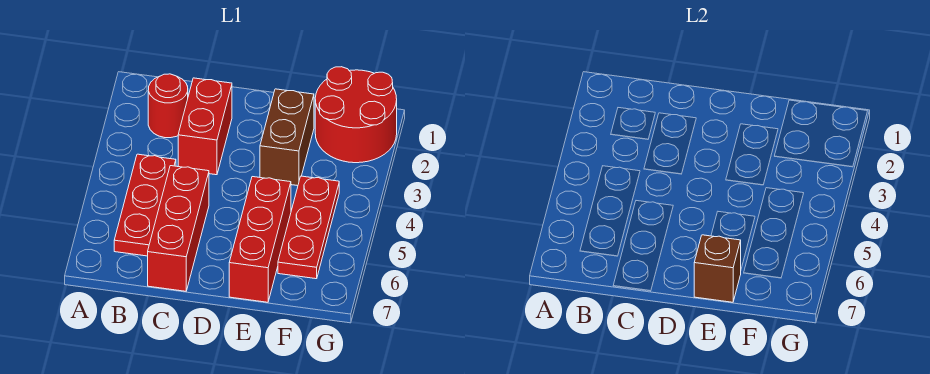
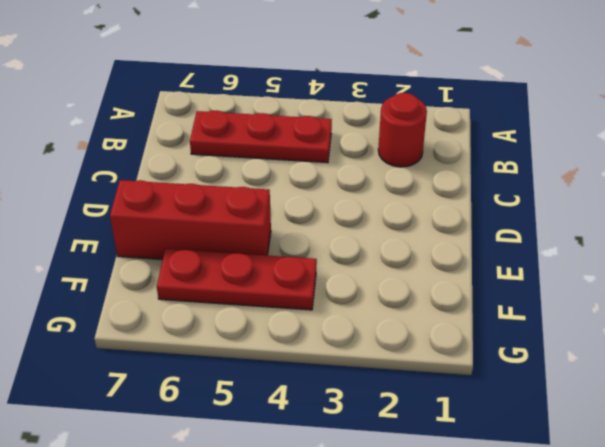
none -> red brick C2:C3 level 1
none -> red brick C5:C7 level 1

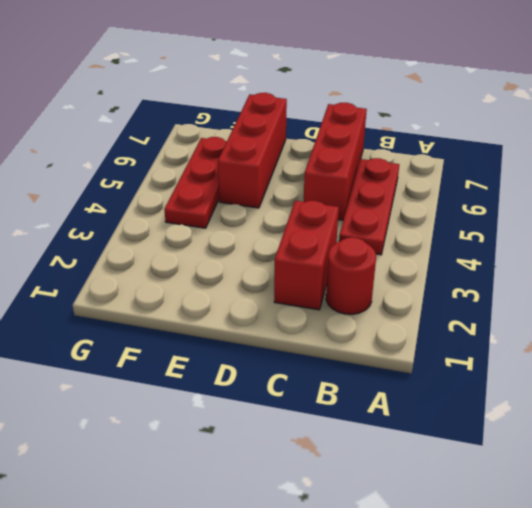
none -> brown brick E2:E3 level 1
none -> red round brick F1:G2 level 1

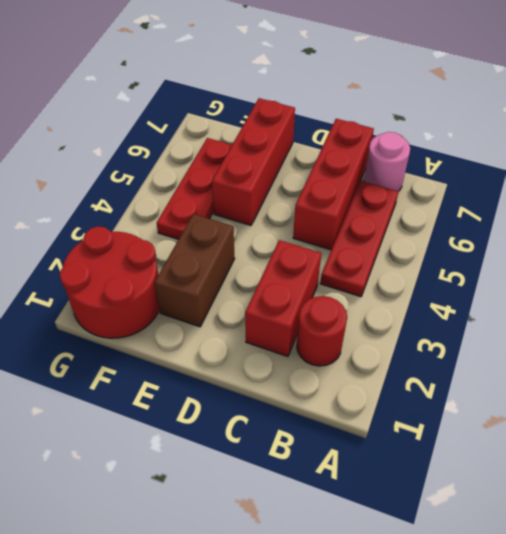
pink round brick B7 level 1 -> none
none -> brown brick E7 level 2

